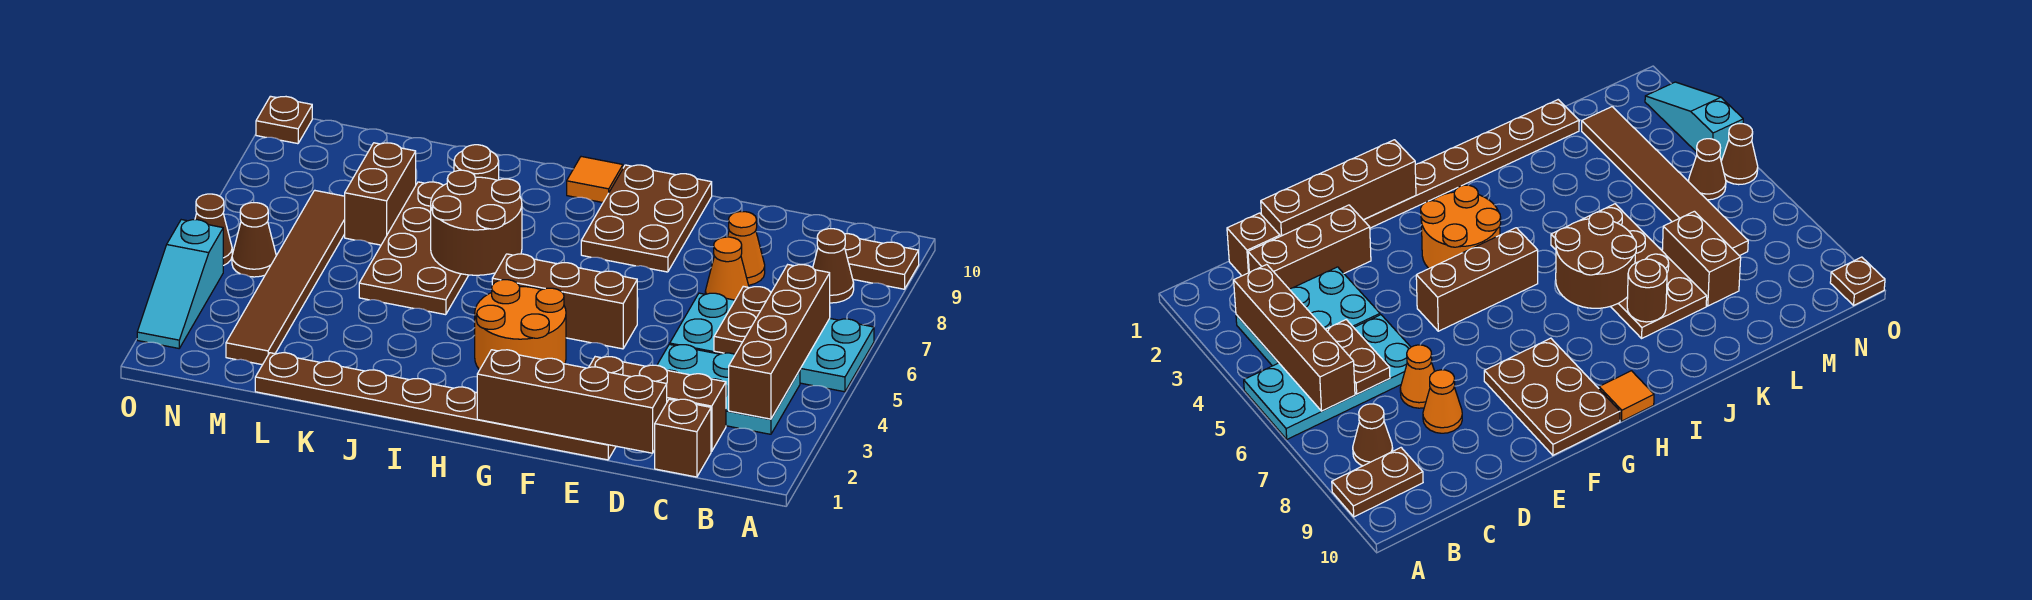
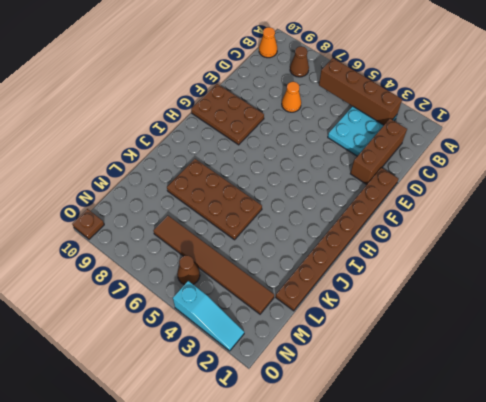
orange cone B10 level 1 -> orange cone D8 level 1
none -> cyan plate A5:D6 level 1
none -> brown plate A9:B9 level 1
none -> brown brick C1 level 1

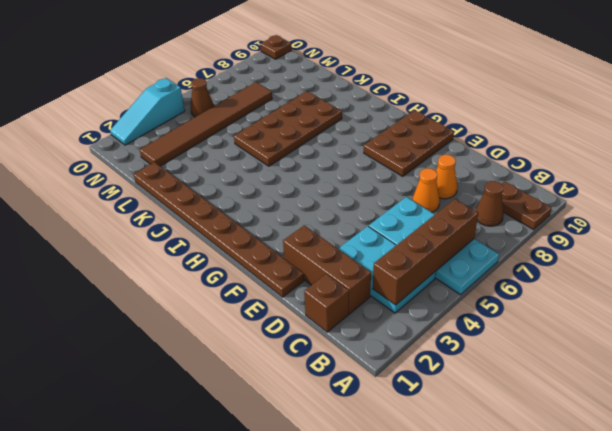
none -> brown brick F5:H5 level 1
none -> orange round brick G3:H4 level 1
none -> orange tile H10 level 1

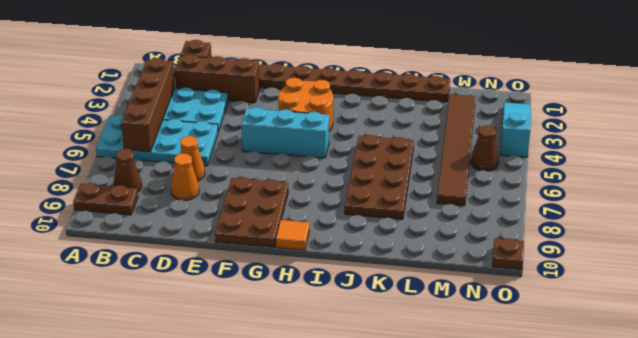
cyan brick F5:H5 level 1 -> brown brick F5:H5 level 1
none -> brown brick L7:L8 level 1
none -> brown cone O5 level 1
none -> brown plate C5:C6 level 2

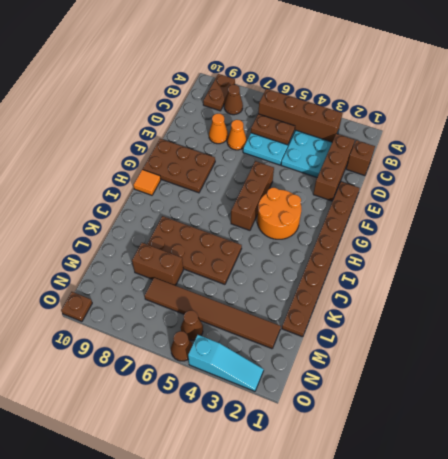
none -> brown brick D1:G1 level 2
none -> brown round brick I6:J7 level 2
none -> brown round brick J8 level 2

